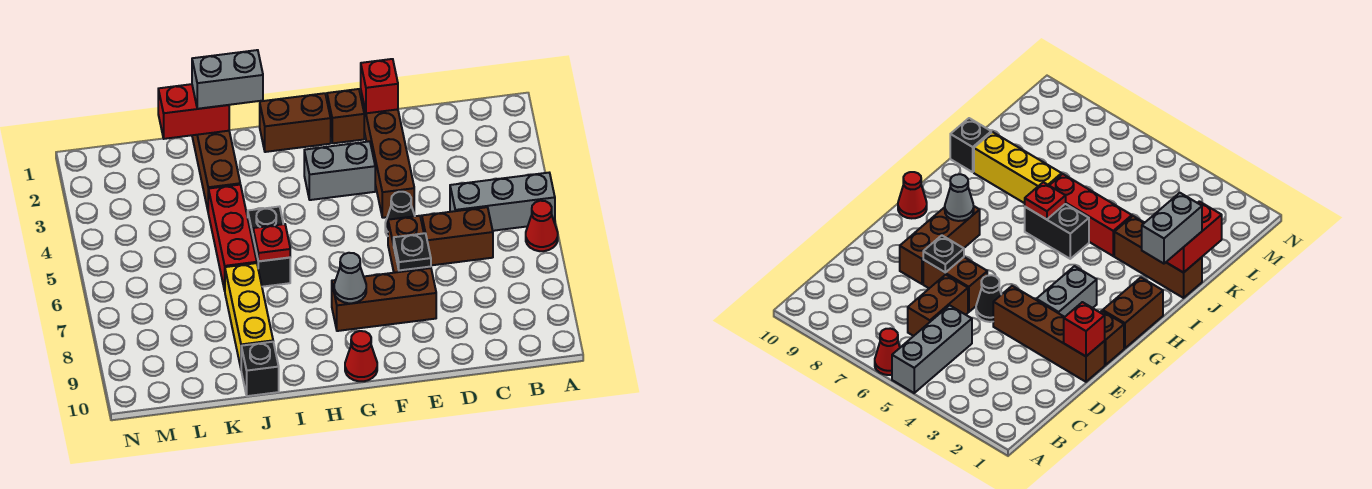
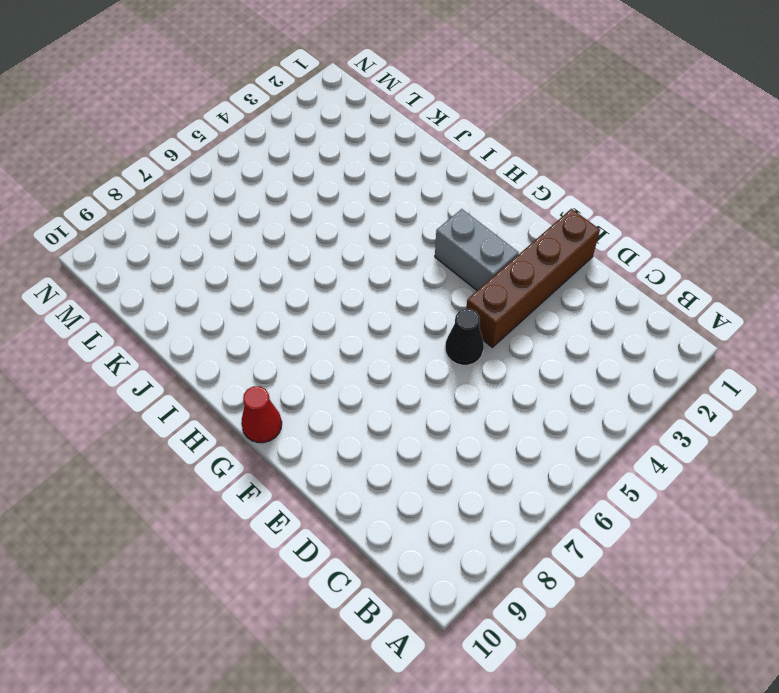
none -> grey brick A5:C5 level 1
none -> red cone A6 level 1
none -> brown brick C6:D6 level 1

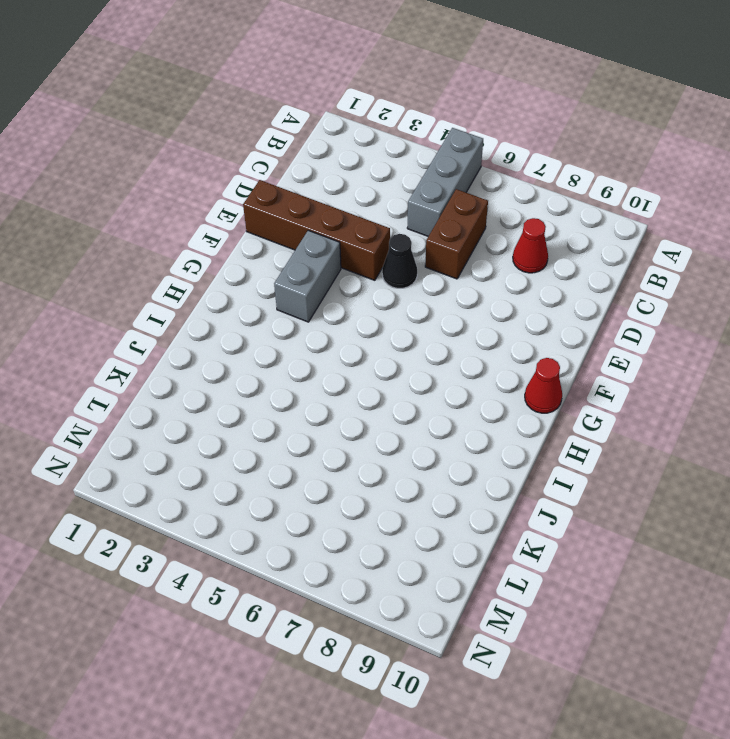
red cone C8 level 1 -> red cone A6 level 1
none -> brown brick E6:E7 level 1
none -> brown brick E8:G8 level 1
none -> brown brick F1 level 1

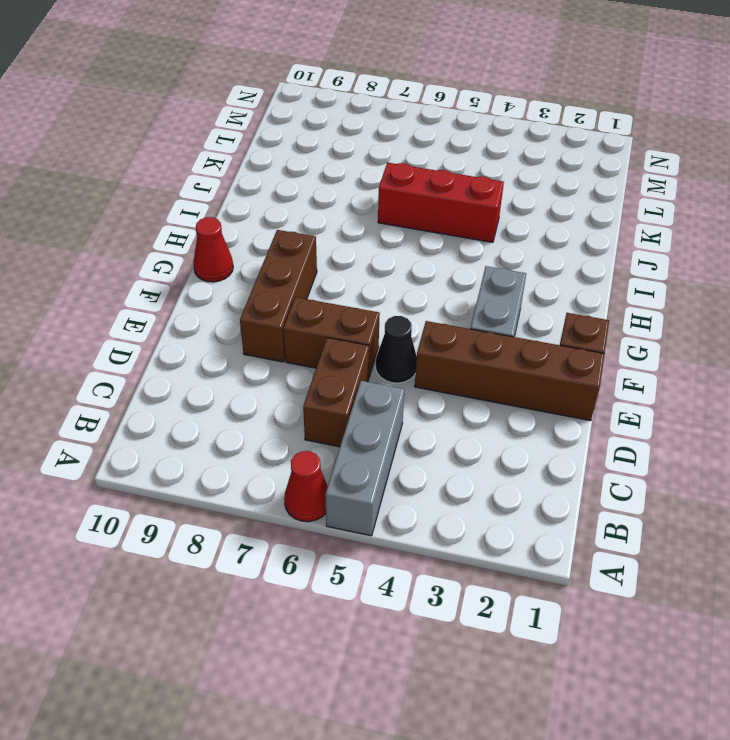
none -> brown brick G1:H1 level 1
none -> black brick I5:I6 level 1
none -> brown brick J1:J3 level 1

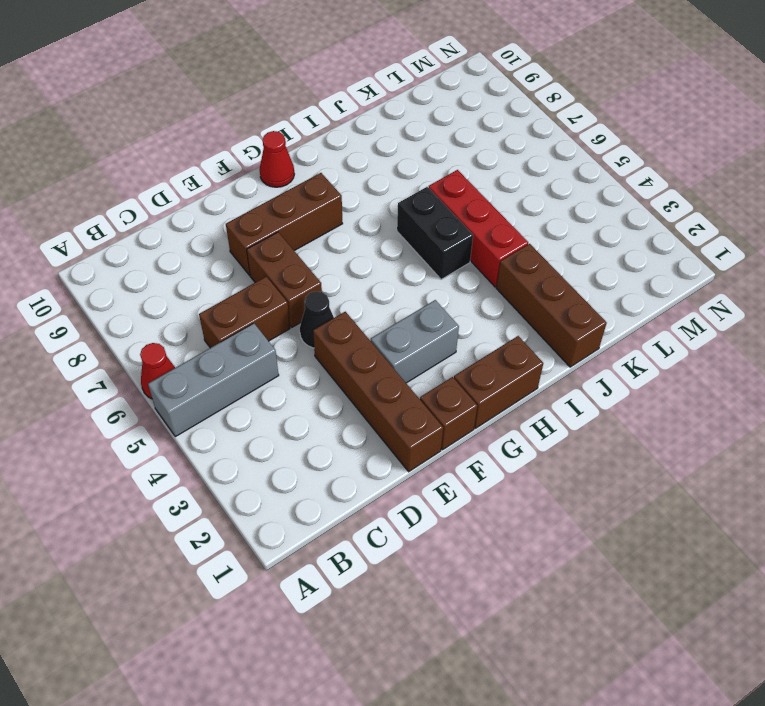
none -> yellow brick J7:J9 level 1
none -> black brick J10 level 1
none -> red brick E1 level 2

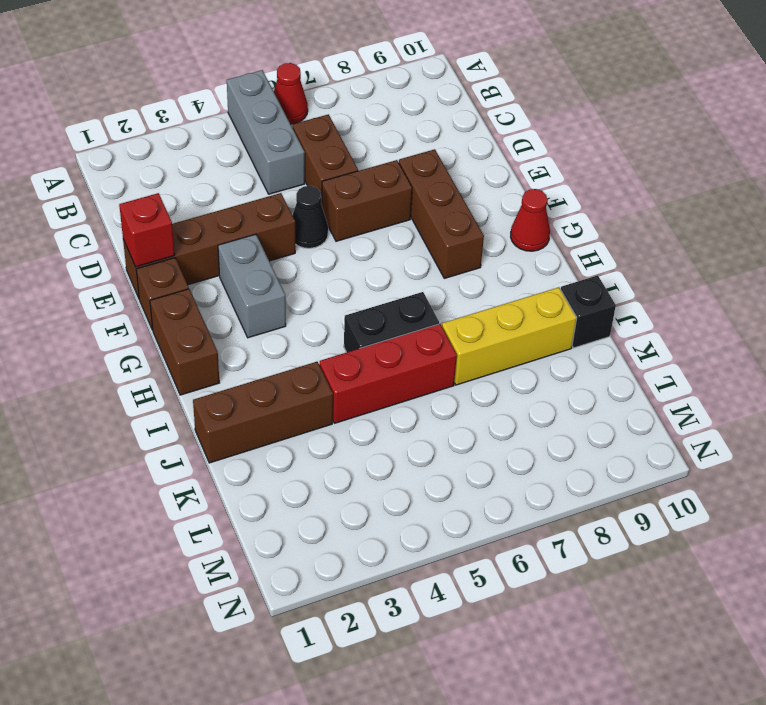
none -> black plate E7 level 2
none -> grey cone G8 level 2
none -> red plate I6 level 2

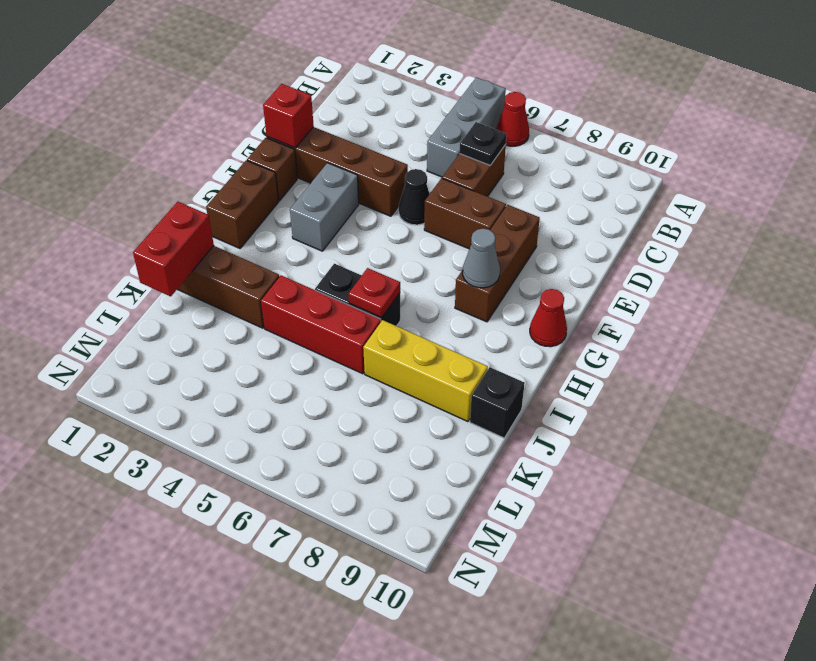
black plate C6 level 2 -> black plate E7 level 2
none -> grey brick I1:J1 level 3

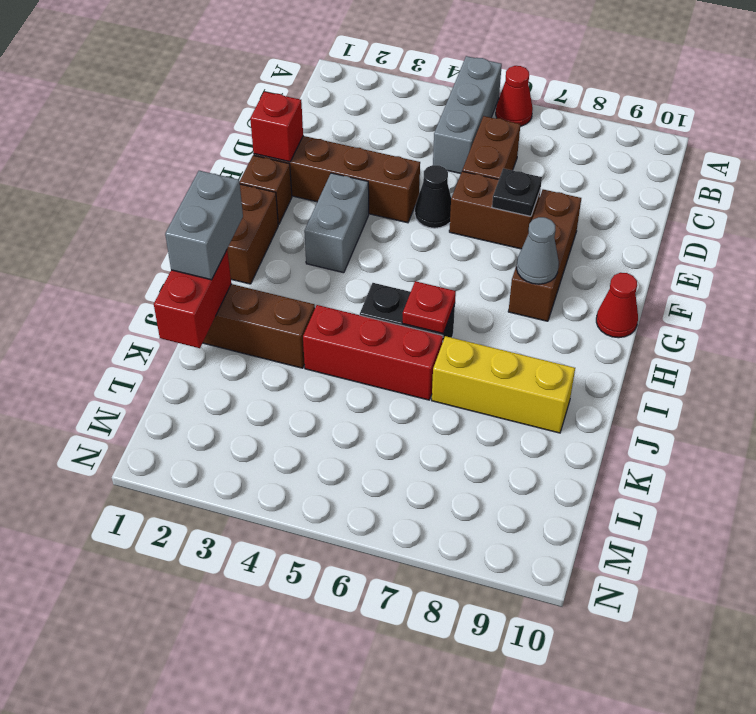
none -> black brick J10 level 1

